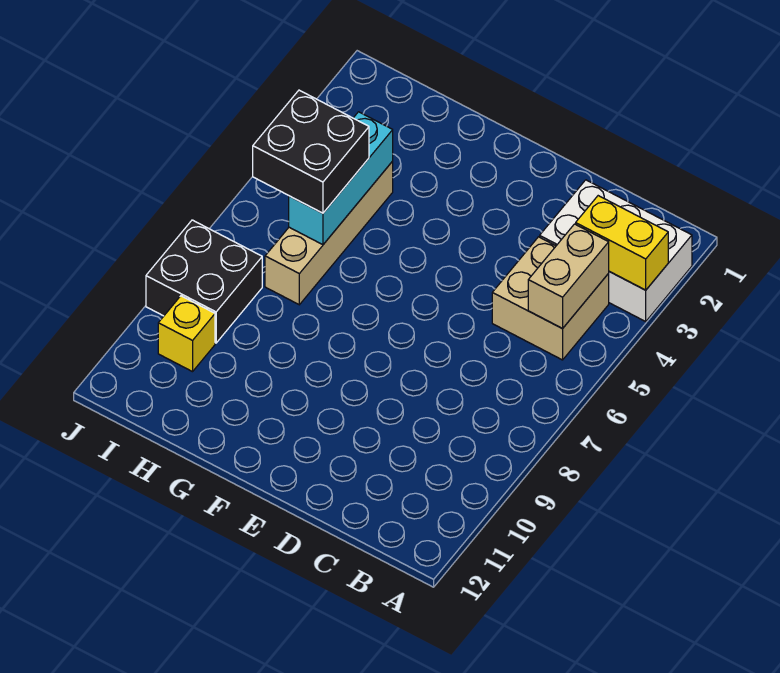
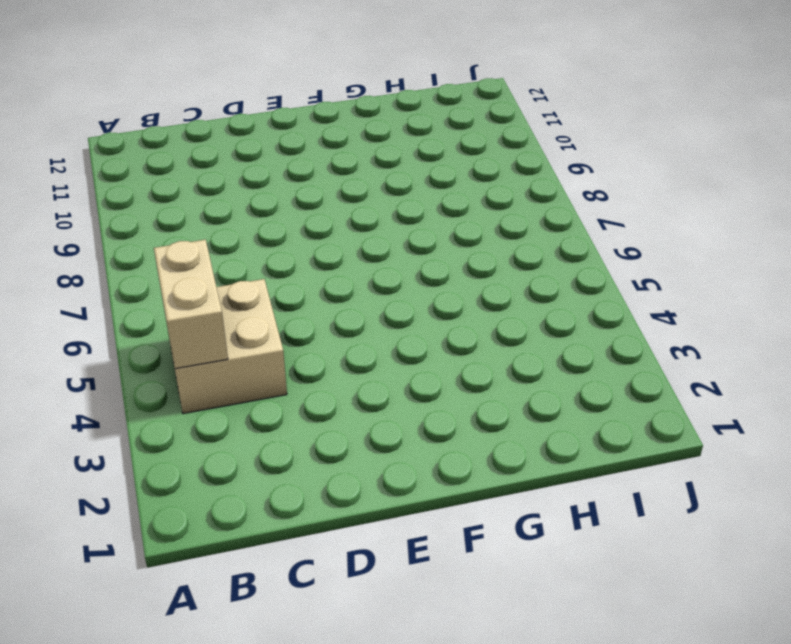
none -> white brick A2:C3 level 1
none -> tan brick H4:H7 level 1

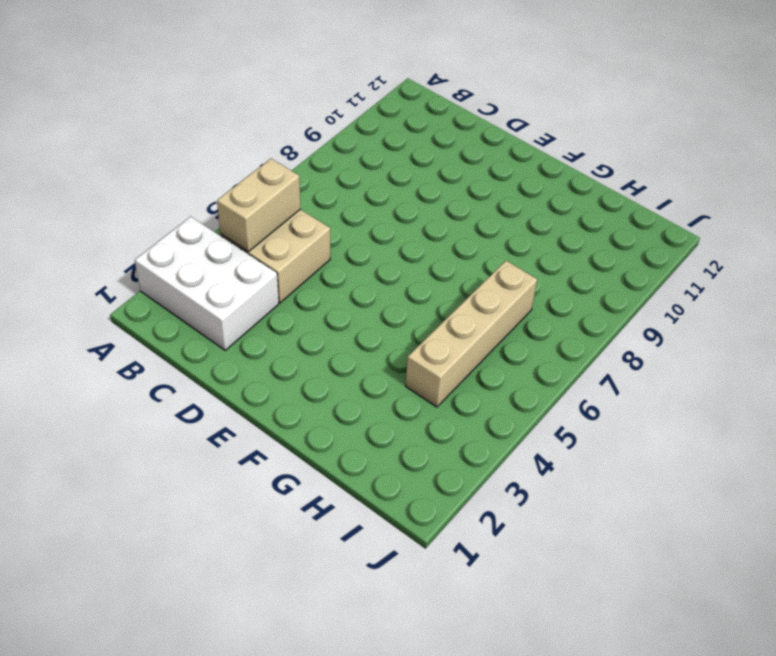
none -> black brick I8:J9 level 1
none -> yellow brick I10 level 1

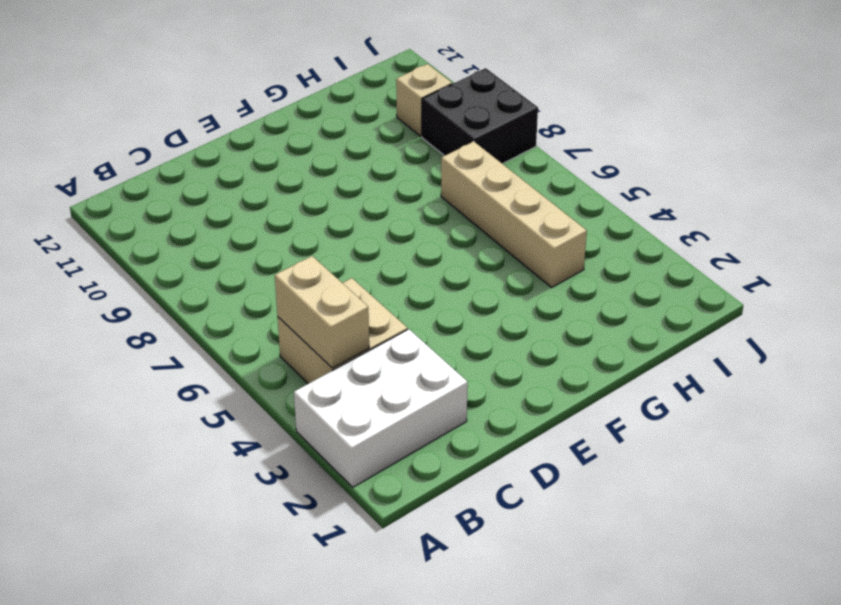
tan brick I10 level 1 -> yellow brick I10 level 1
none -> yellow brick A3:B3 level 2
none -> cyan brick H4:H6 level 2

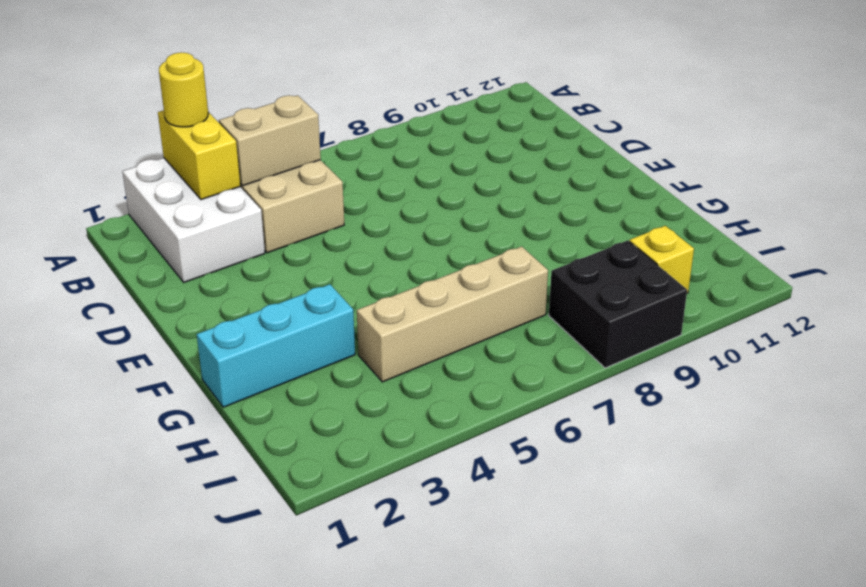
yellow round brick A3 level 3 -> none
cyan brick G1:G3 level 1 -> cyan brick H4:H6 level 2
none -> black brick H5:I6 level 3

